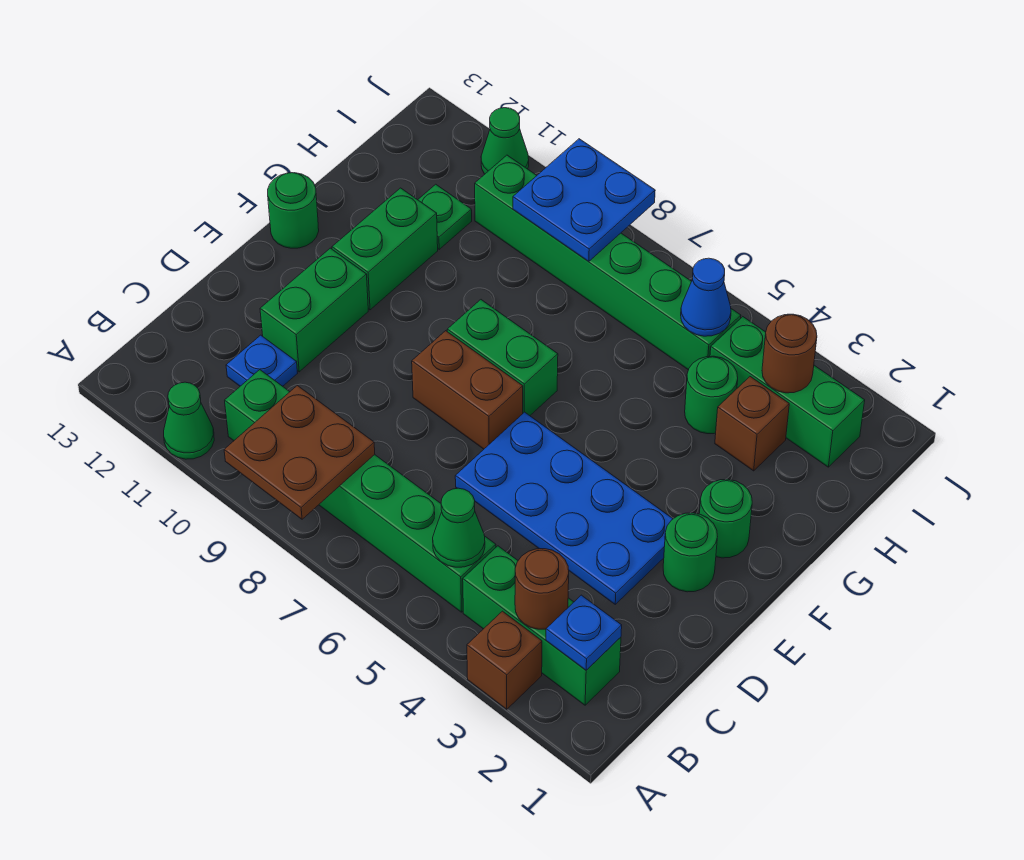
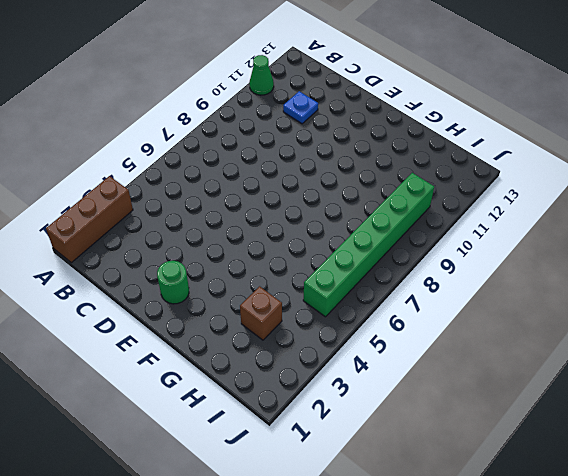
brown brick A1:A3 level 1 -> brown brick A3 level 1
none -> green brick B2:B4 level 1
none -> green brick B5:B10 level 1
none -> blue plate D3:E6 level 1

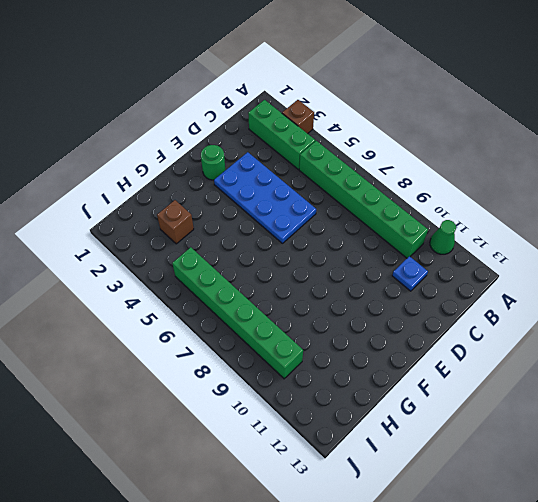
none -> green brick D11:E11 level 1
none -> brown brick E7:E8 level 1
none -> green round brick F2 level 1

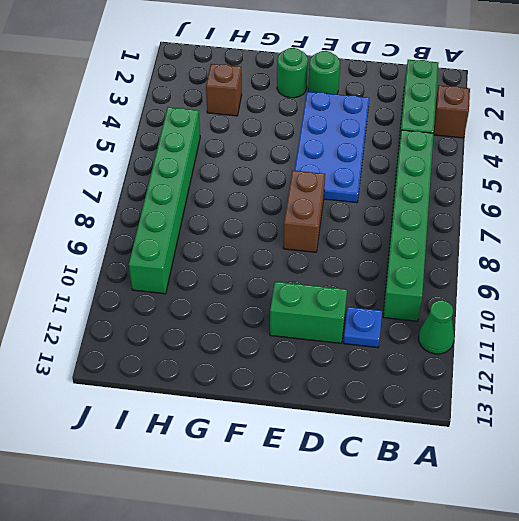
none -> green brick F7:F8 level 1
none -> green brick F11:G11 level 1
none -> green round brick F13 level 1

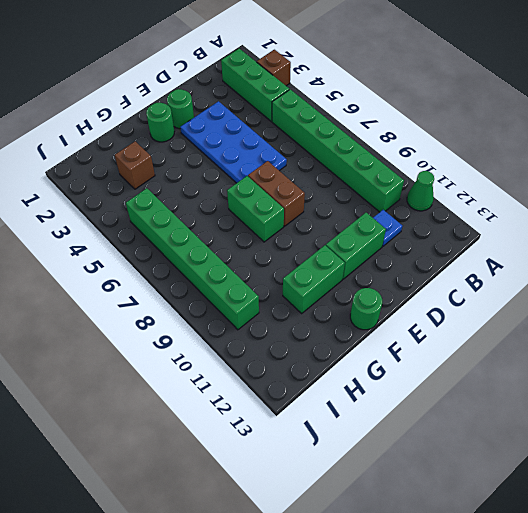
none -> green round brick H4 level 1
none -> green plate H11 level 1
none -> green brick I2:I4 level 1

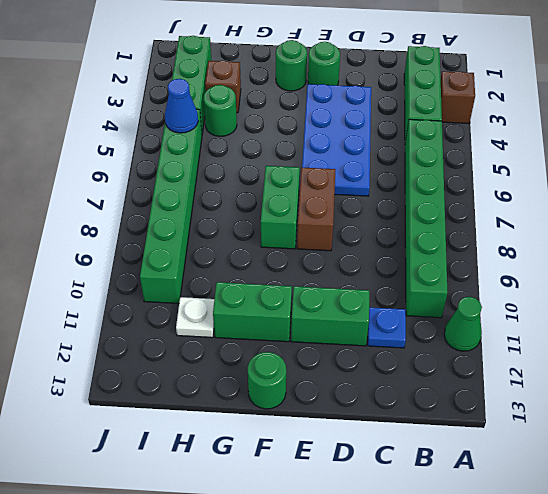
white plate H11 level 1 -> green plate H11 level 1
none -> green cone J11 level 1
none -> brown plate A8:B9 level 2
none -> blue plate B2 level 2

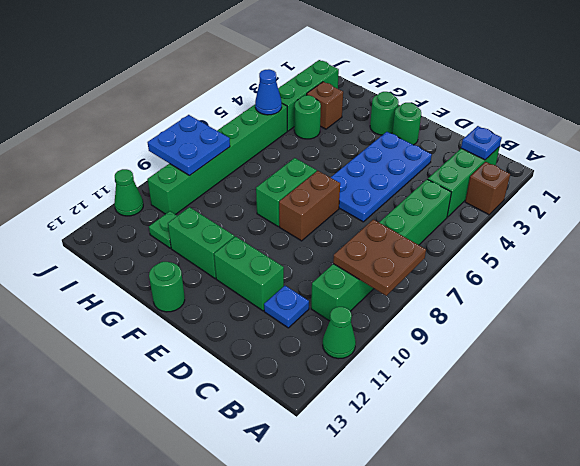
none -> brown round brick B3 level 2
none -> green cone B5 level 2
none -> brown round brick I3 level 2

